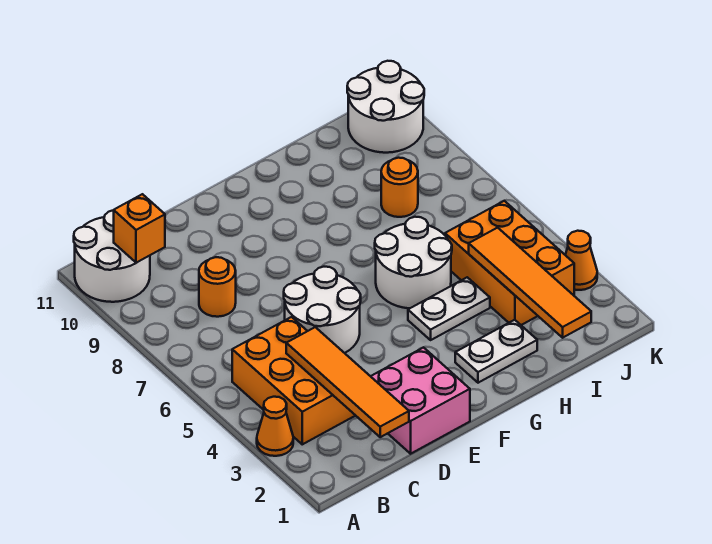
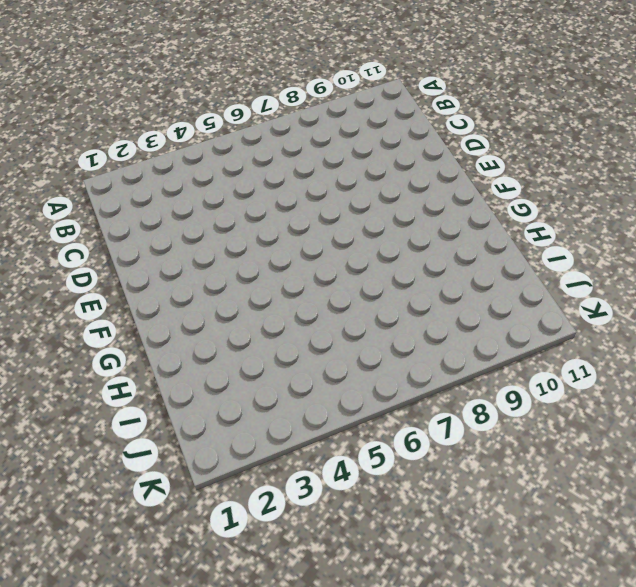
none -> orange cone A3 level 1
none -> white round brick A10:B11 level 1
none -> orange brick B3:C5 level 1

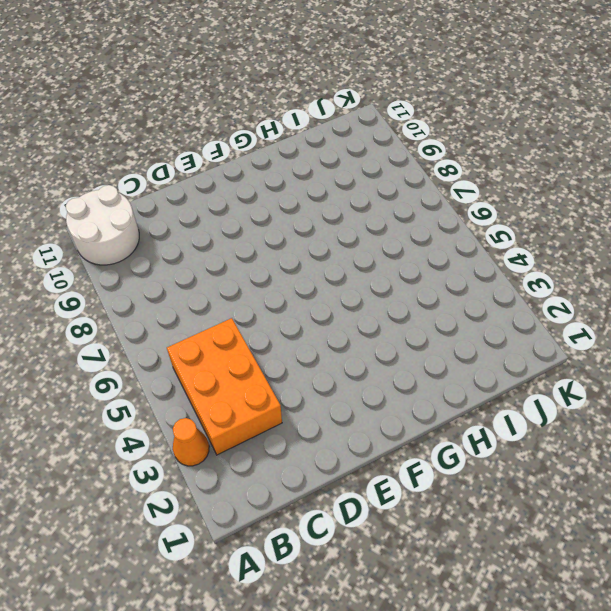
none -> orange round brick C8 level 1
none -> pink brick D1:E2 level 1
none -> white round brick D5:E6 level 1

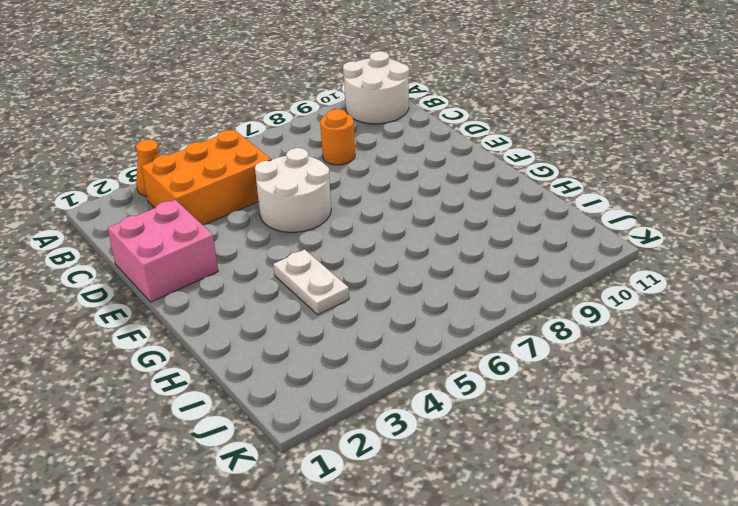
none -> white plate G2:H2 level 1
none -> white round brick G5:H6 level 1
none -> orange brick I3:J5 level 1

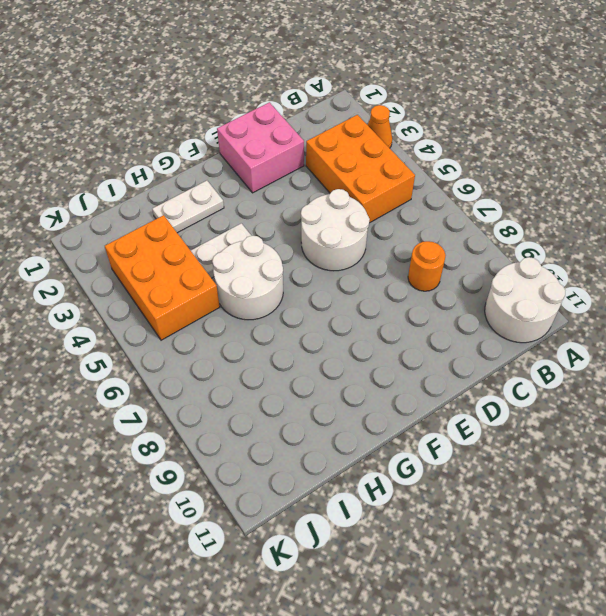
none -> orange round brick I8 level 1
none -> white round brick J10:K11 level 1
none -> orange cone K3 level 1

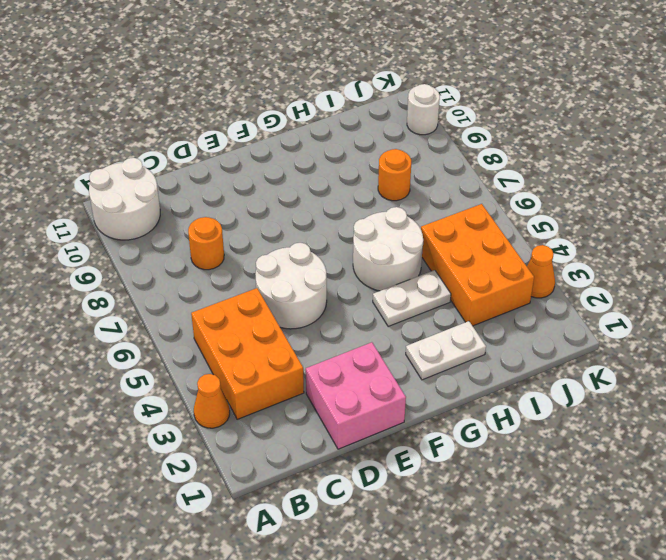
white round brick K10 level 1 -> white round brick J10:K11 level 1
none -> orange brick B10 level 2
none -> orange tile C1:C4 level 2
none -> orange tile I1:I4 level 2

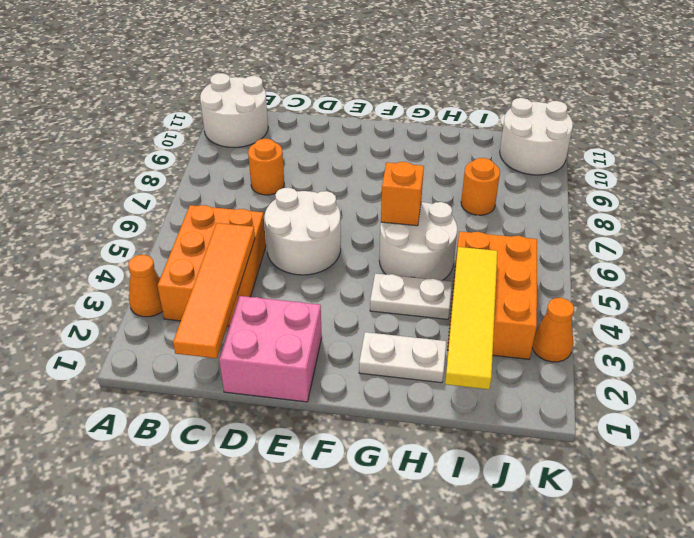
orange brick G6 level 2 -> orange brick B10 level 2
yellow tile I1:I4 level 2 -> orange tile I1:I4 level 2

